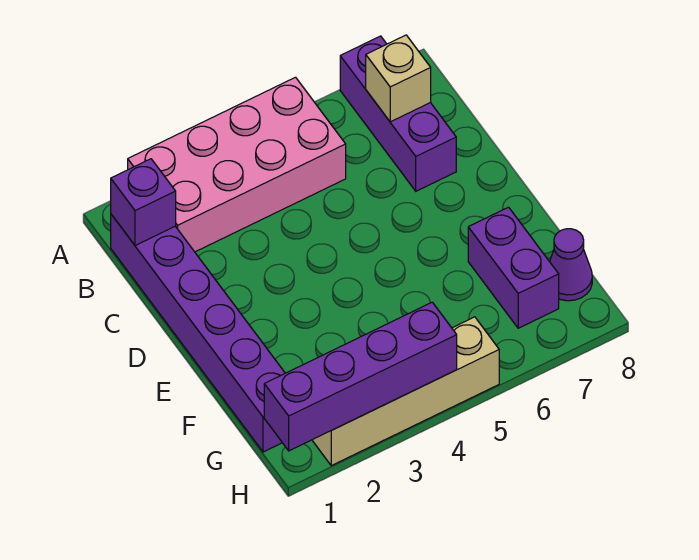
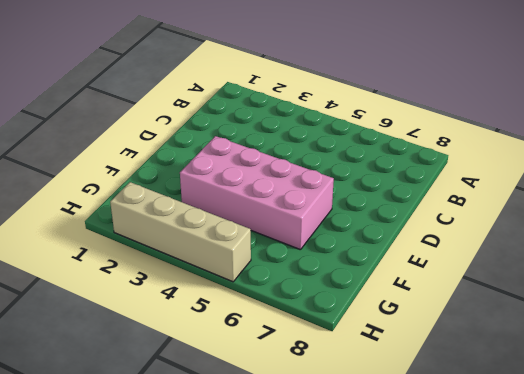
pink brick E3:F6 level 1 -> pink brick A2:B5 level 1
none -> purple brick A7:C7 level 1
none -> purple brick B1:G1 level 1

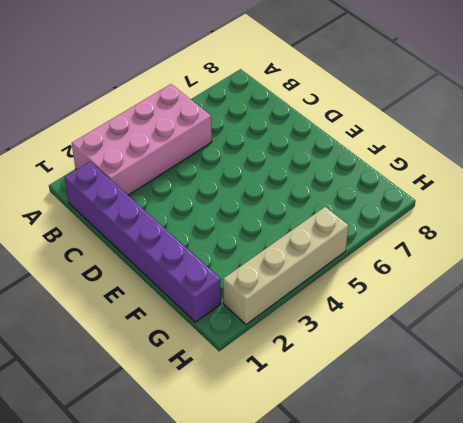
none -> purple brick A7:C7 level 1
none -> purple brick F7:G7 level 1

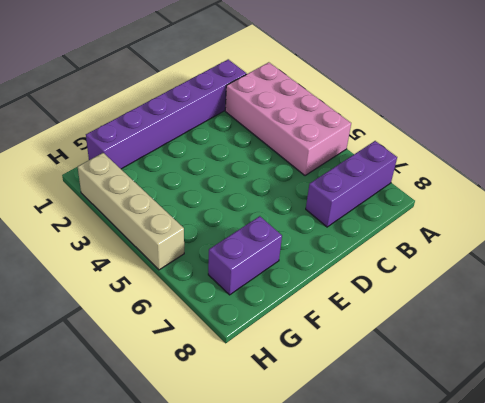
none -> purple cone G8 level 1
none -> purple brick B1 level 2

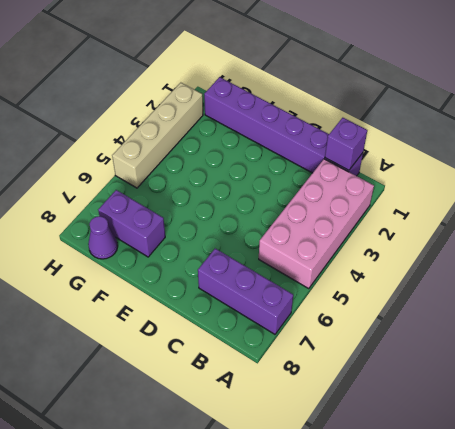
none -> tan brick B7 level 2
none -> purple brick H1:H4 level 2

